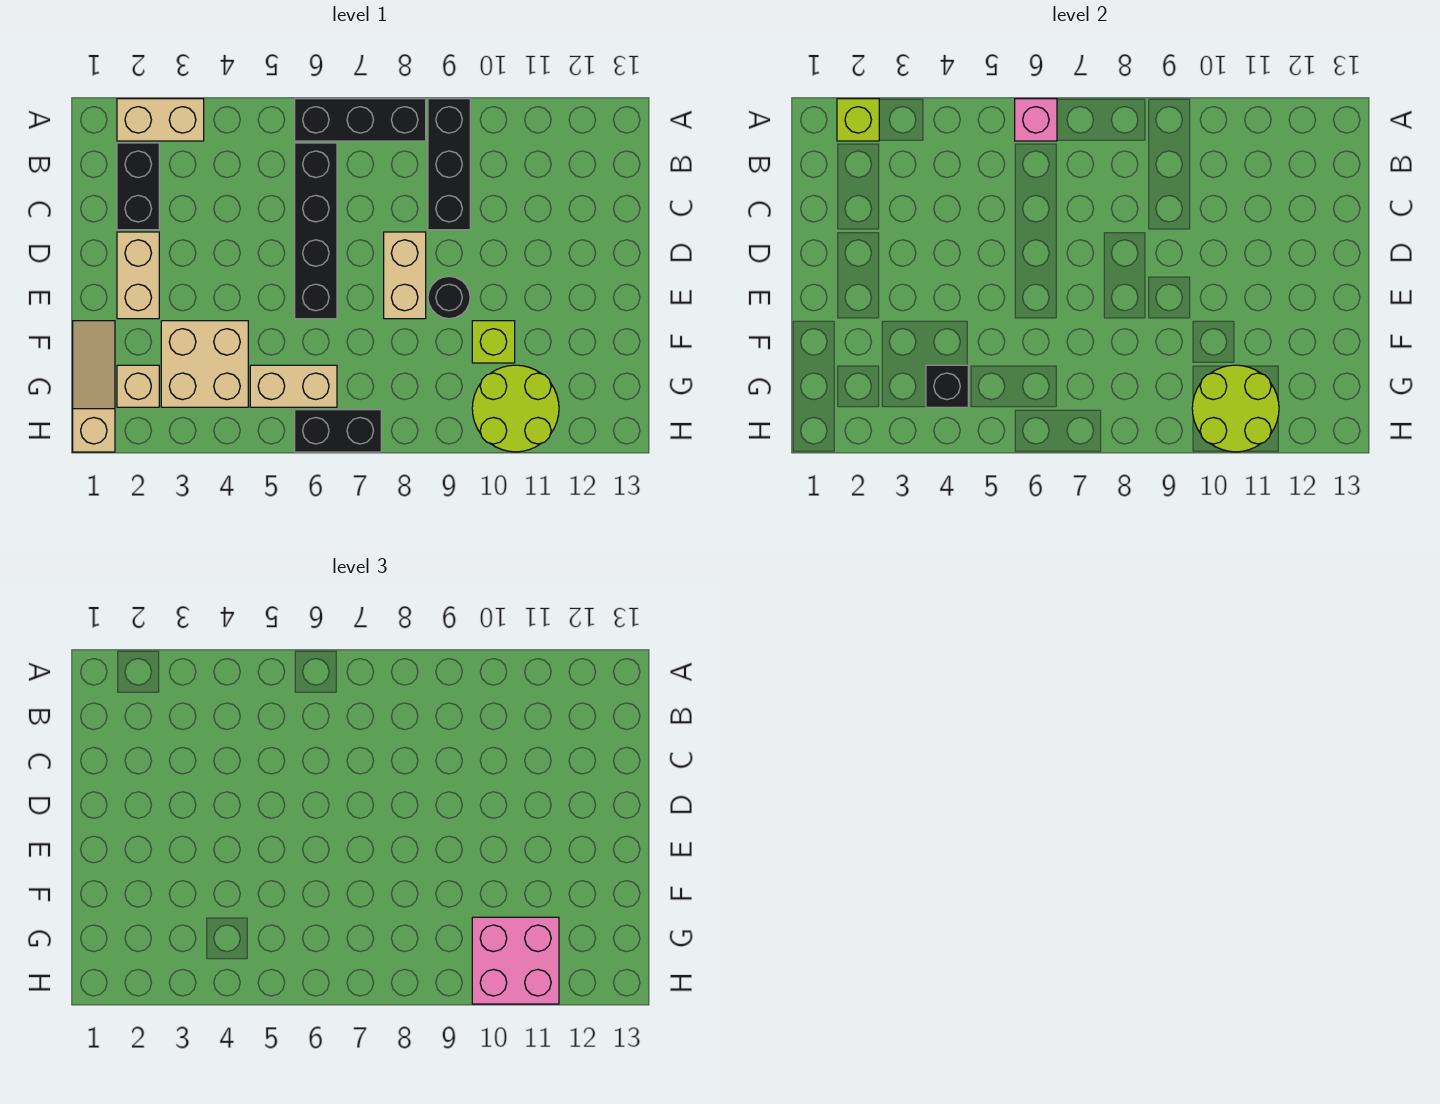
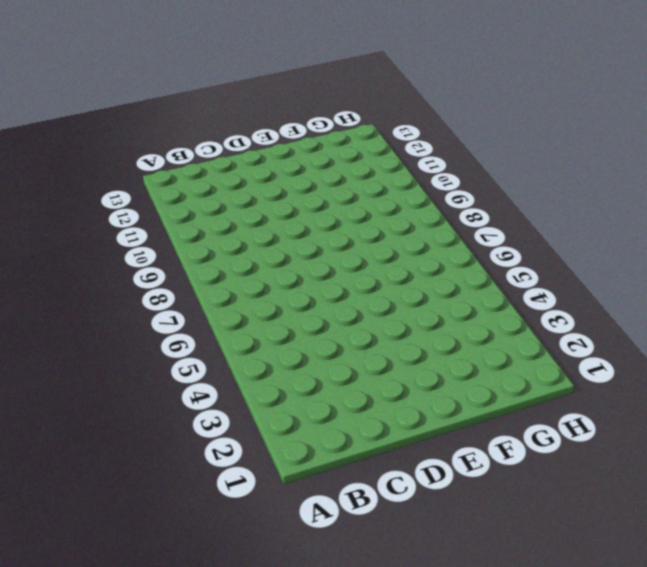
none -> tan brick A2:A3 level 1
none -> black brick A6:A8 level 1
none -> black brick A9:C9 level 1

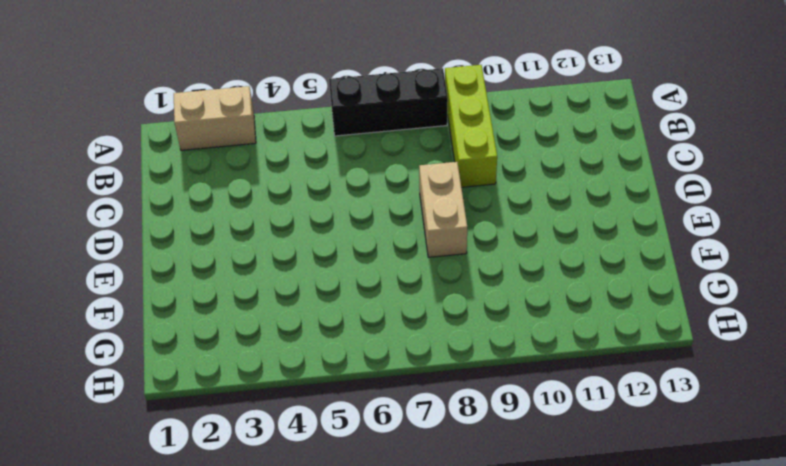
lime brick A9:C9 level 1 -> black brick A9:C9 level 1
none -> black brick B2:C2 level 1
none -> black brick B6:E6 level 1
none -> tan brick D2:E2 level 1

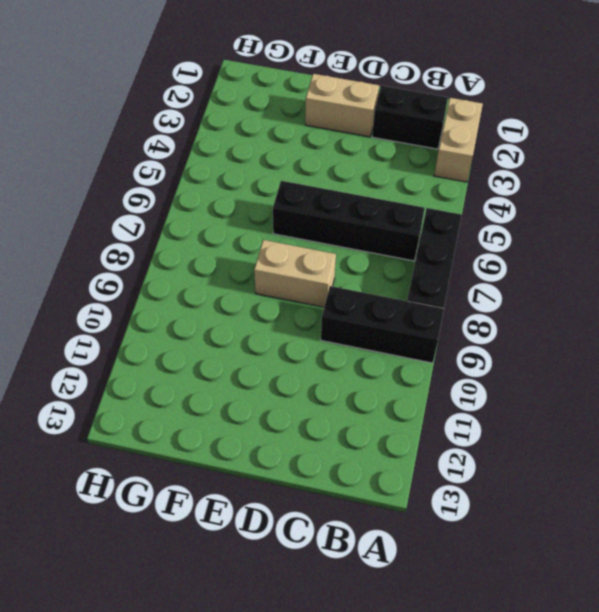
none -> black round brick E9 level 1
none -> tan slope F1:H1 level 1 top H
none -> tan brick F3:G4 level 1

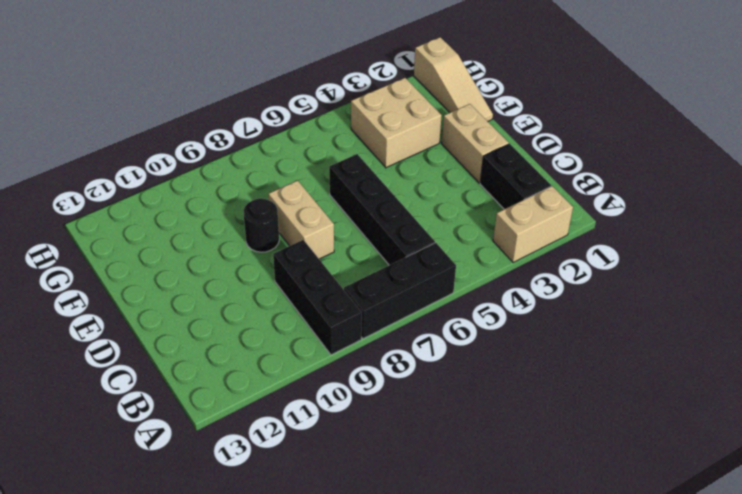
none -> lime brick F10 level 1
none -> tan brick G2 level 1
none -> tan brick G5:G6 level 1

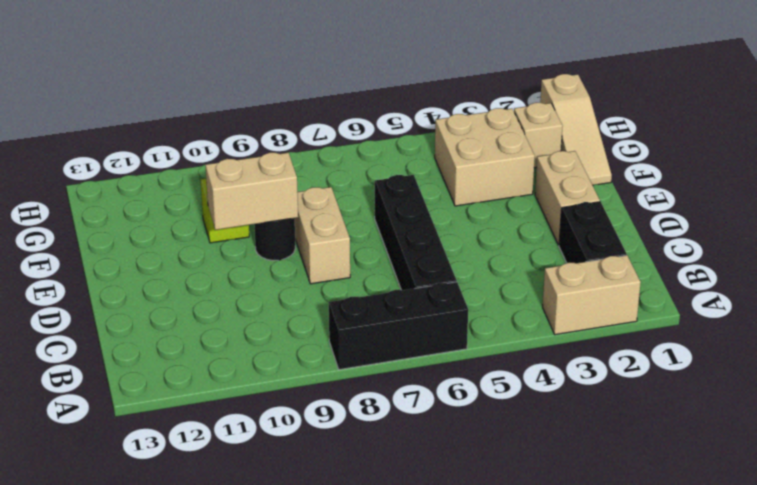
tan brick E9:E10 level 2 -> tan brick G5:G6 level 1
none -> black brick A9:C9 level 1
none -> lime round brick G10:H11 level 1
none -> black brick H6:H7 level 1

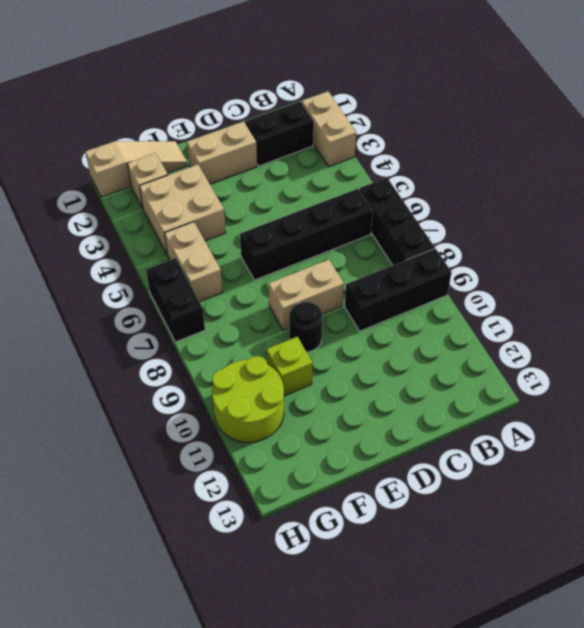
none -> lime brick A2 level 2
none -> pink brick A6 level 2
none -> black brick G4 level 2

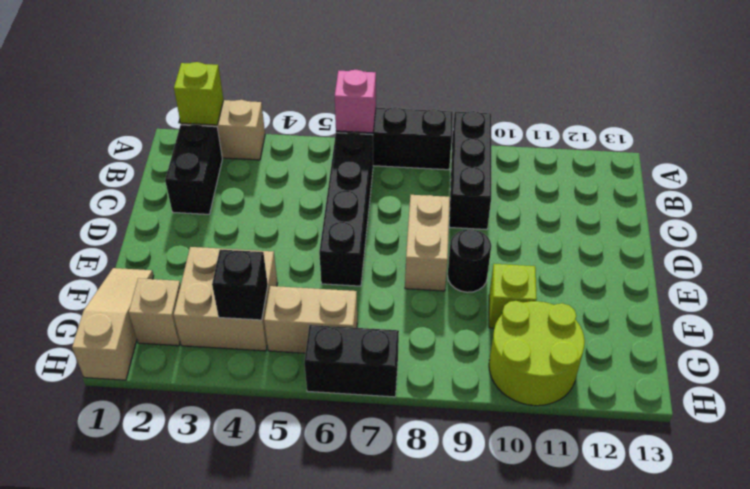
none -> tan brick D2:E2 level 1
none -> lime round brick G10:H11 level 2
none -> pink brick G10:H11 level 3

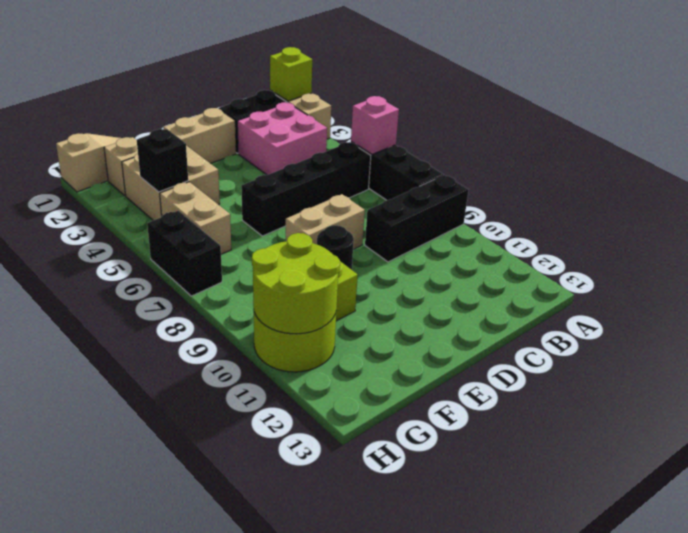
pink brick B3:C4 level 1 -> pink brick G10:H11 level 3

